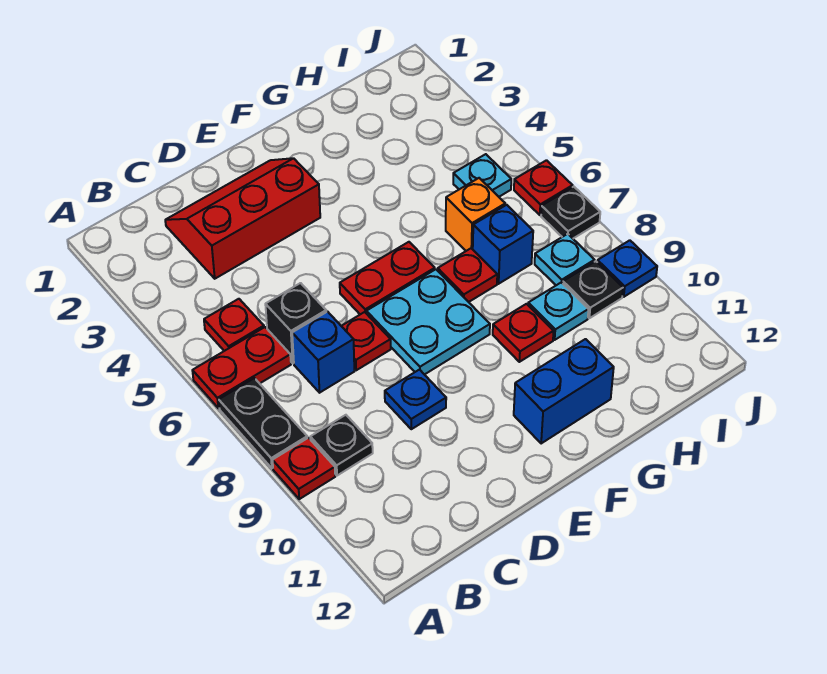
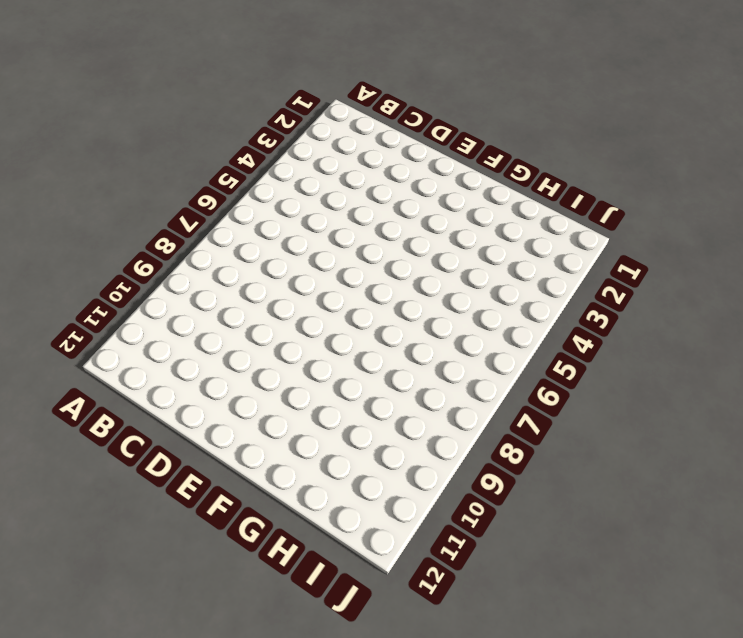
none -> red plate A6:B6 level 1
none -> black plate A7:A8 level 1
none -> red plate A9 level 1

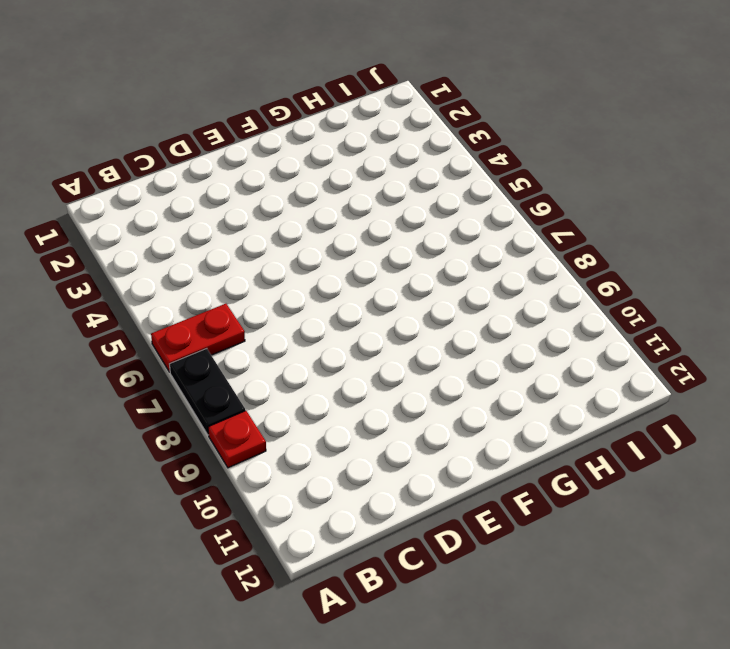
none -> red plate B5 level 1
none -> black plate B9 level 1
none -> red slope C2:E3 level 1 top 3

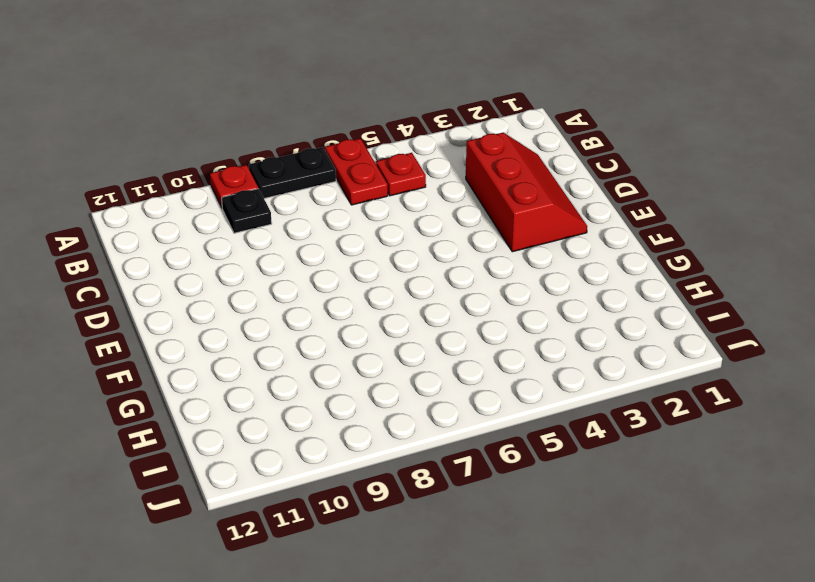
none -> black brick C6 level 1
none -> blue brick C7 level 1
none -> red plate D7 level 1

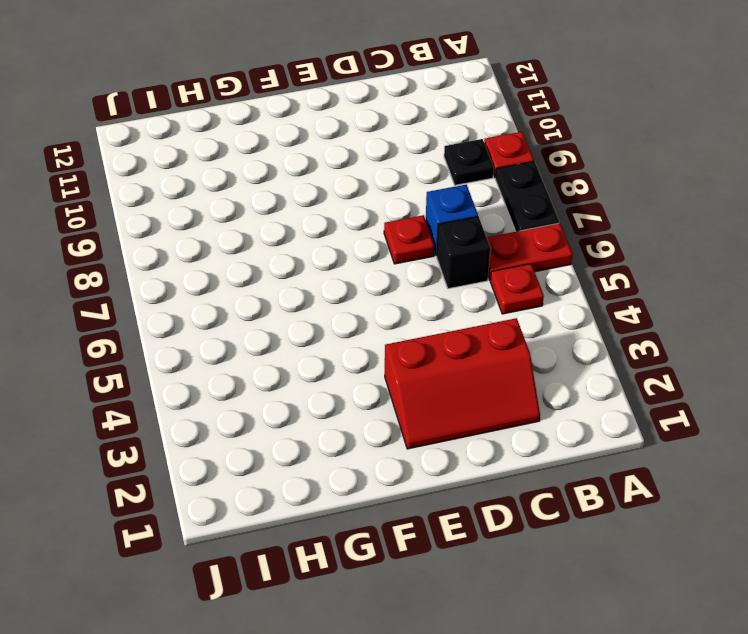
none -> blue plate D9 level 1
none -> red plate E6:F6 level 1
none -> cyan plate E7:F8 level 1

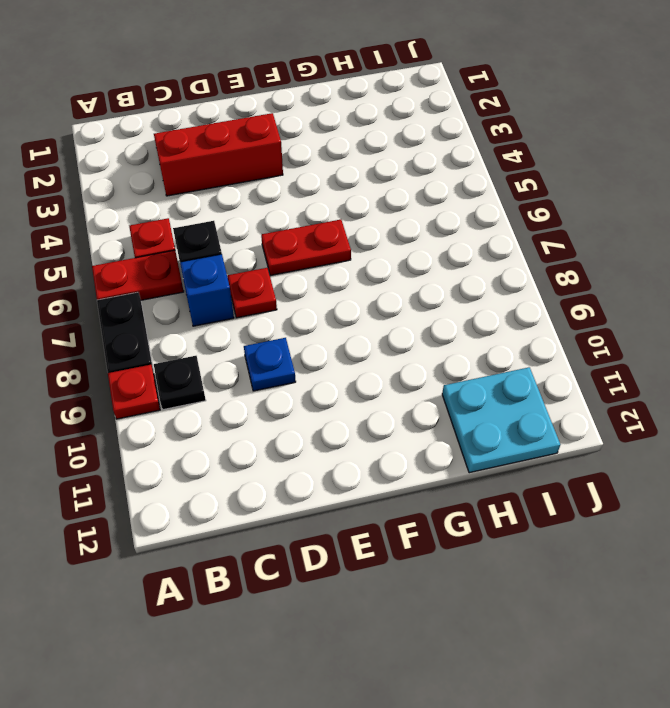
cyan plate H11:I12 level 1 -> cyan plate E7:F8 level 1
none -> blue brick F11:G11 level 1
none -> red plate G7 level 1
none -> red plate G9 level 1

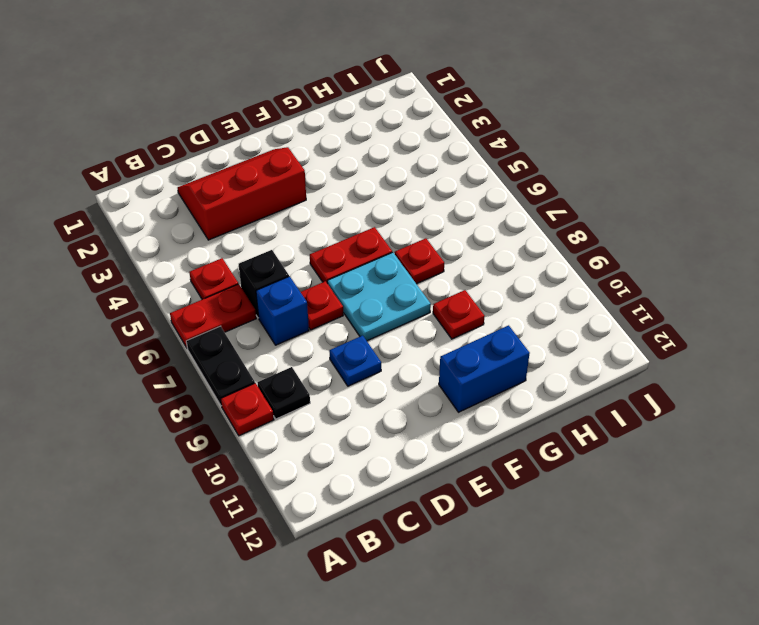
none -> orange brick H6 level 1
none -> blue brick H7 level 1
none -> cyan plate H9 level 1

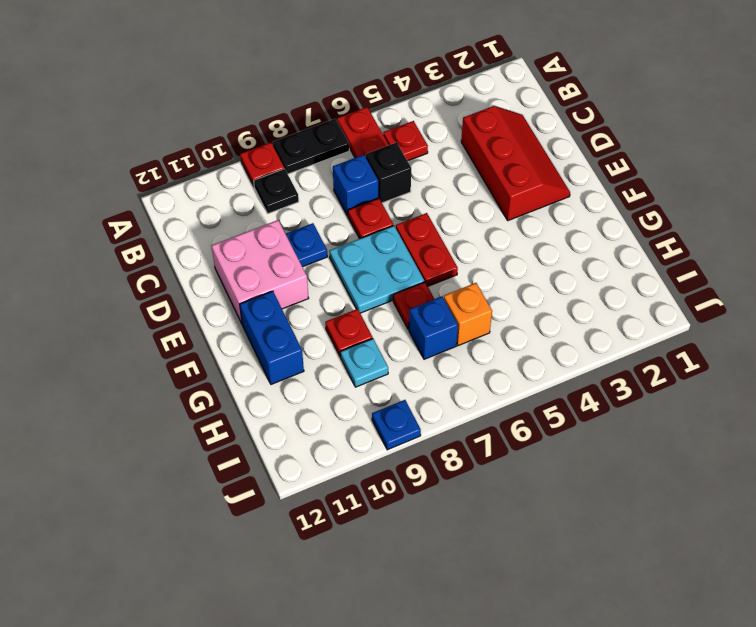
pink brick D10:E11 level 1 -> none
none -> cyan plate I5 level 1
none -> cyan plate I8 level 1
none -> black plate I9 level 1

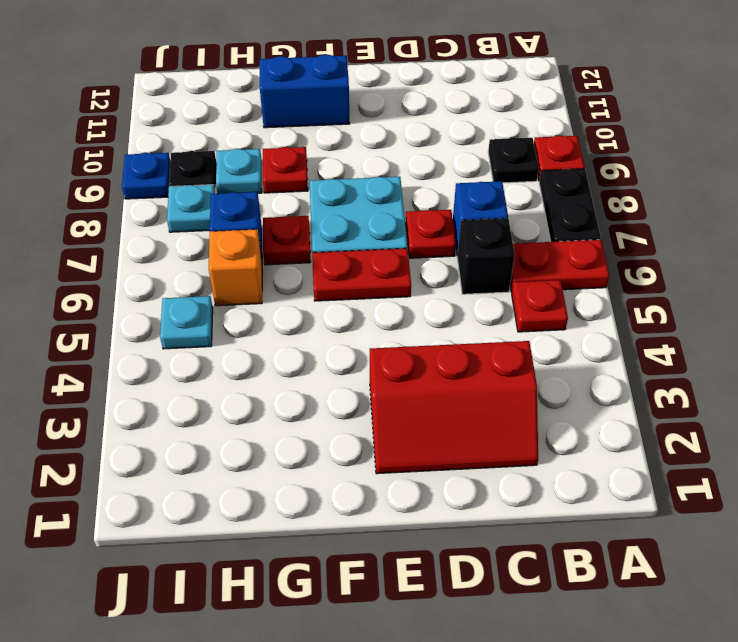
none -> blue plate D9 level 1
none -> red plate J6 level 1
none -> black plate J7 level 1

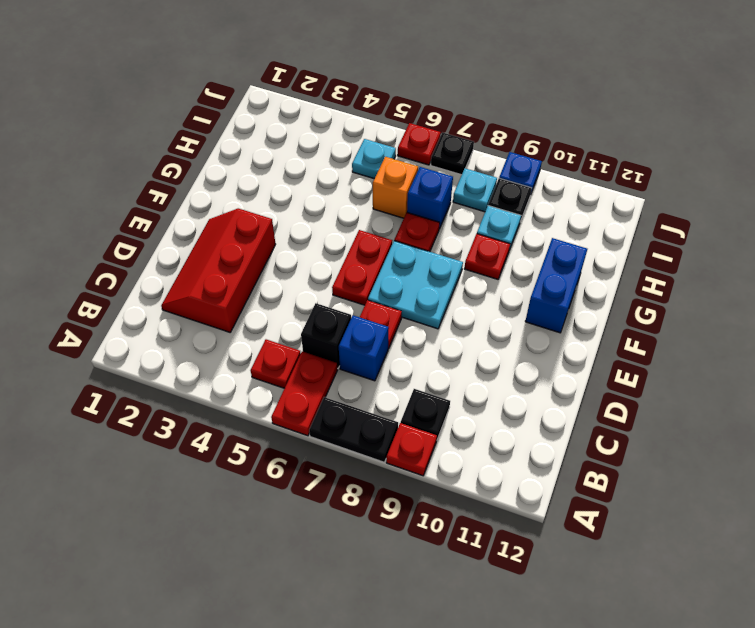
none -> blue plate D9 level 1

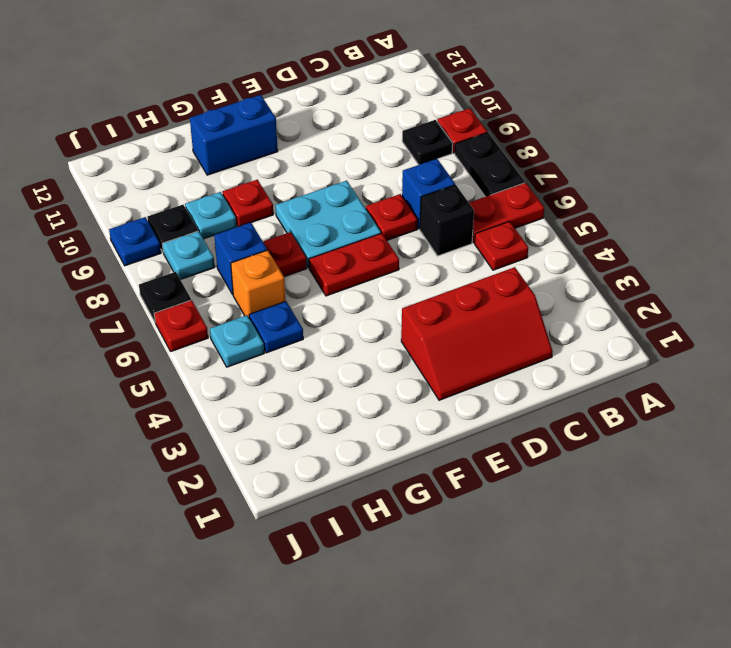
blue plate H5 level 1 -> blue plate D9 level 1

